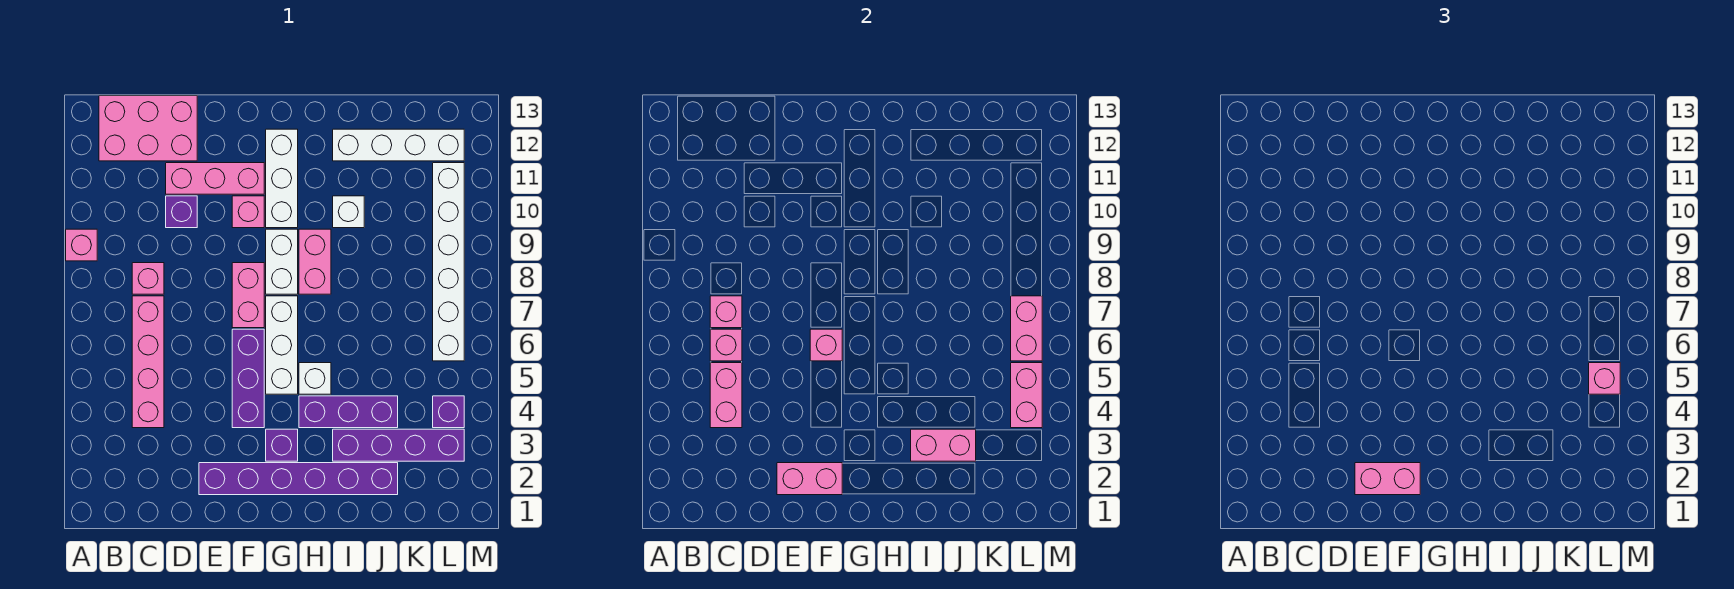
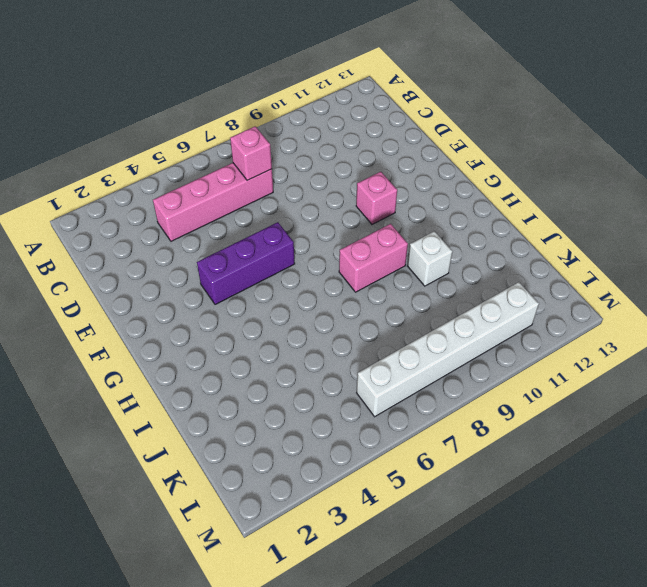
none -> pink brick A9 level 1
none -> pink brick B12:D13 level 1
none -> pink brick C8 level 1
none -> purple brick D10 level 1

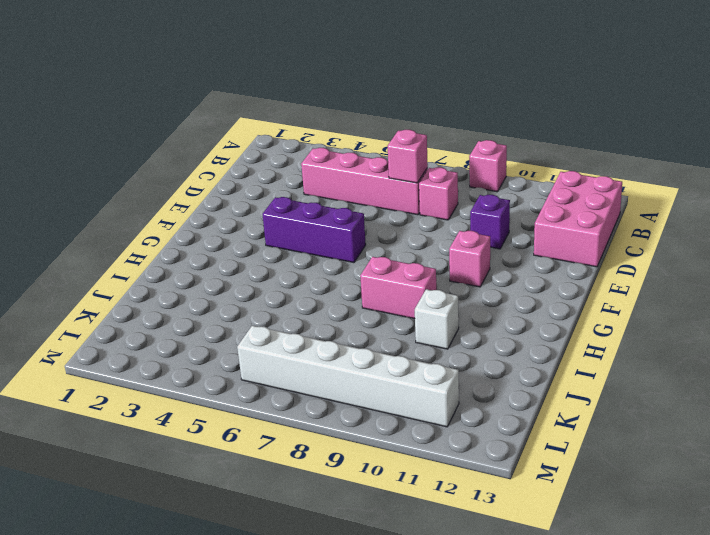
none -> pink brick D11:F11 level 1
none -> purple brick E2:J2 level 1
none -> pink brick F7:F8 level 1
none -> purple brick G3 level 1

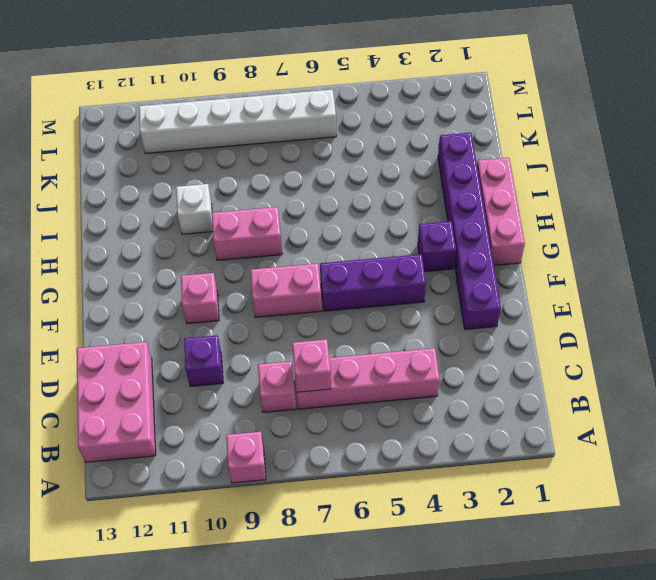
pink brick G1:I1 level 1 -> pink brick D11:F11 level 1
none -> white brick G5:G7 level 1
none -> white brick G8:G9 level 1
none -> white brick G10:G12 level 1
none -> purple brick H4:J4 level 1

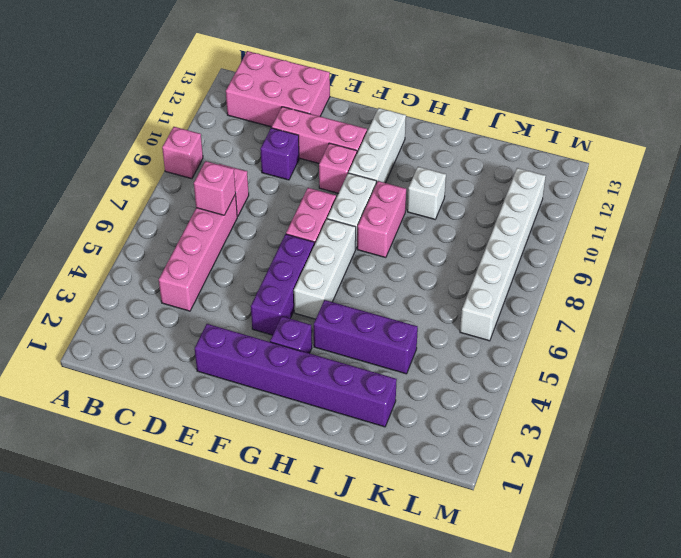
none -> white brick H5 level 1
none -> purple brick I3:L3 level 1
none -> white brick I12:L12 level 1
none -> purple brick L4 level 1

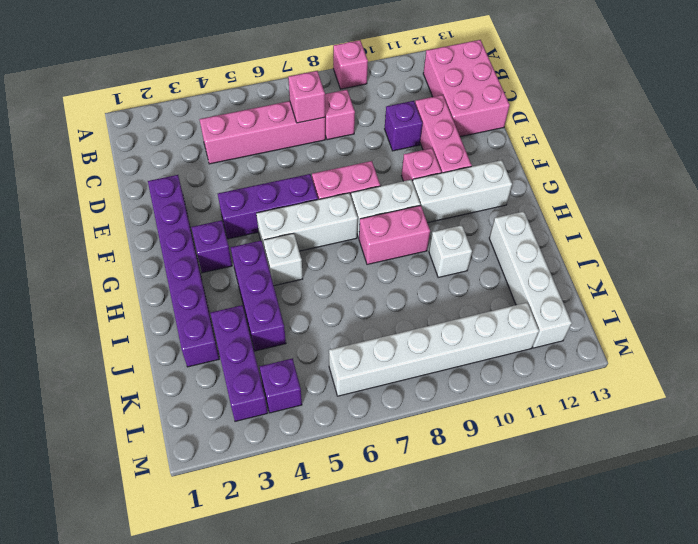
purple brick J3:L3 level 1 -> purple brick I3:L3 level 1
none -> pink brick C4:C5 level 2
none -> pink brick C6 level 2
none -> pink brick E2:F2 level 2
none -> pink brick F6 level 2

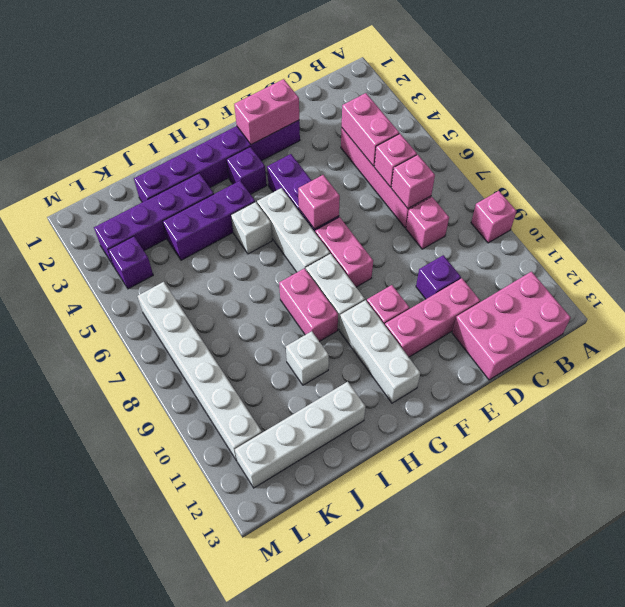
none -> pink brick I3:J3 level 2
none -> pink brick L4:L5 level 2
none -> pink brick L6:L7 level 2
none -> pink brick E2:F2 level 3

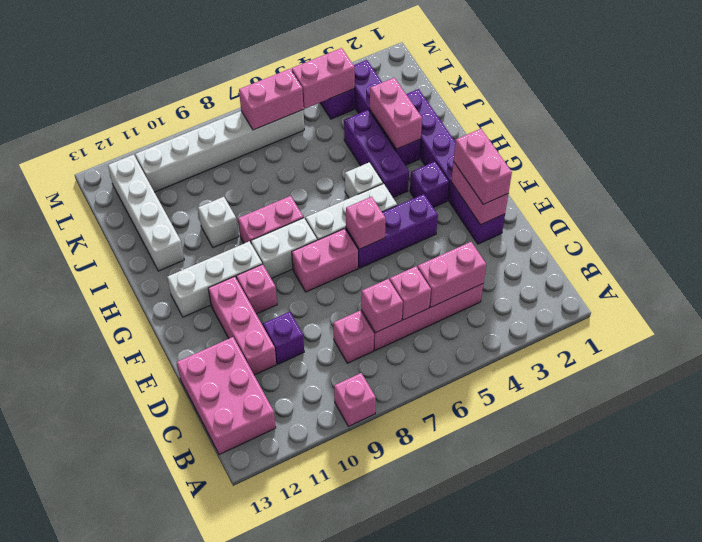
none -> pink brick L5 level 3

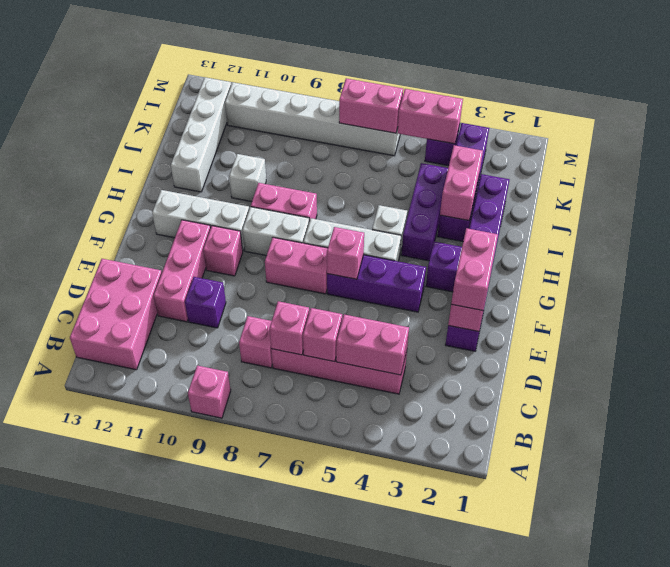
none -> pink brick L5 level 3

